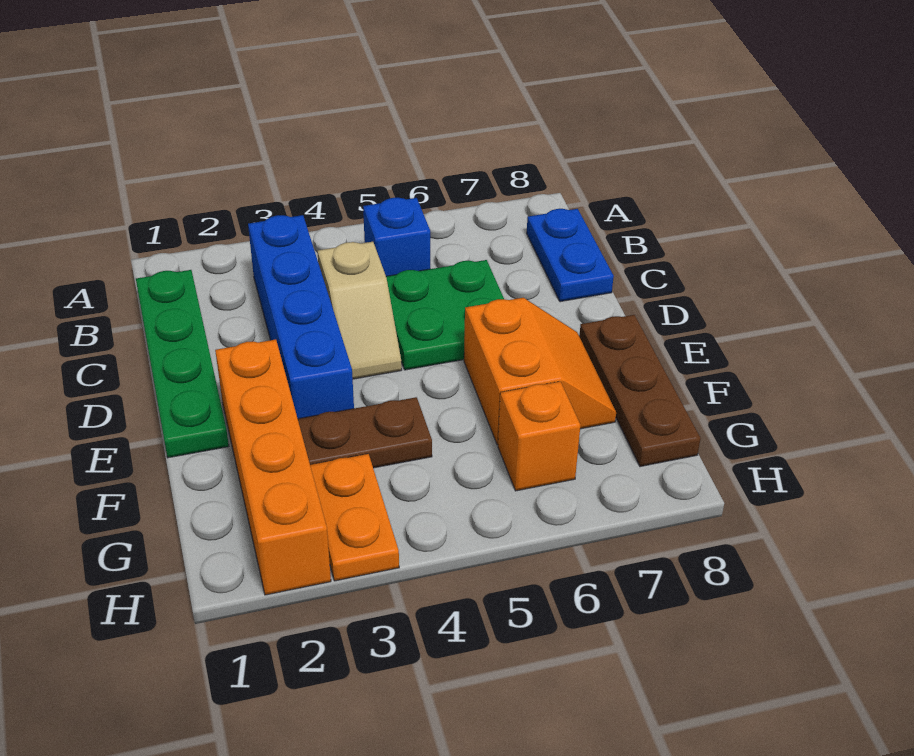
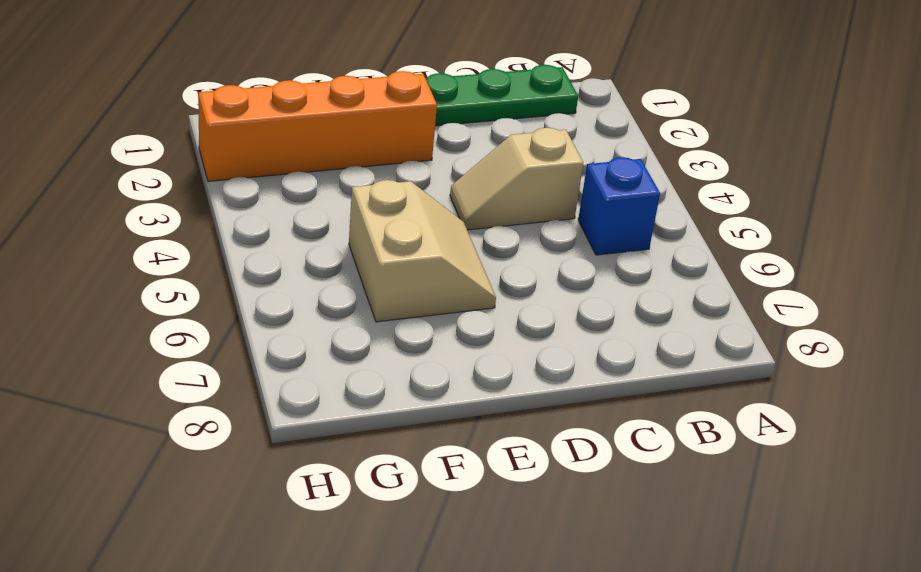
tan slope E5:F6 level 1 top F -> orange slope E6:F7 level 1 top 6
none -> blue brick B3:E3 level 1
none -> blue plate B8:C8 level 1
none -> green plate C5:D6 level 1

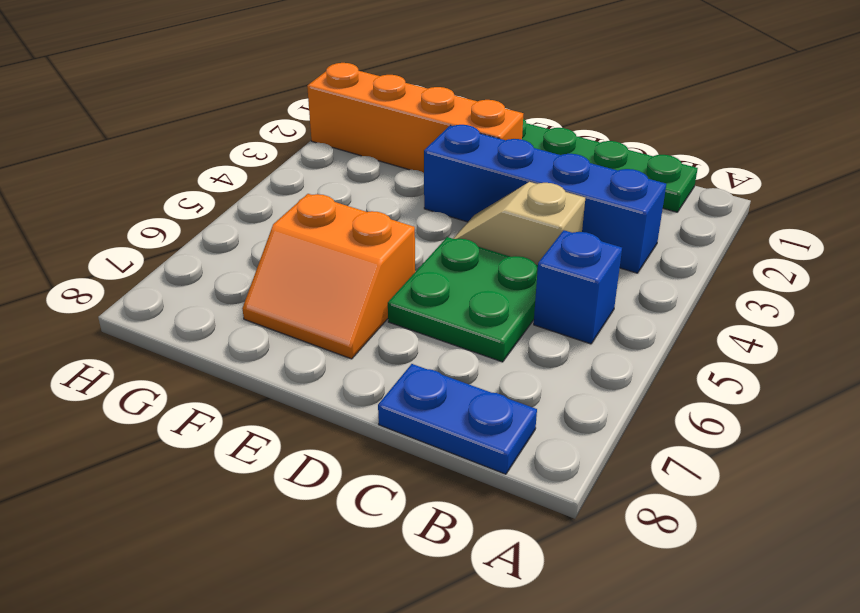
none -> brown plate E8:G8 level 1
none -> brown plate F3:F4 level 1
none -> orange plate G3:H3 level 1

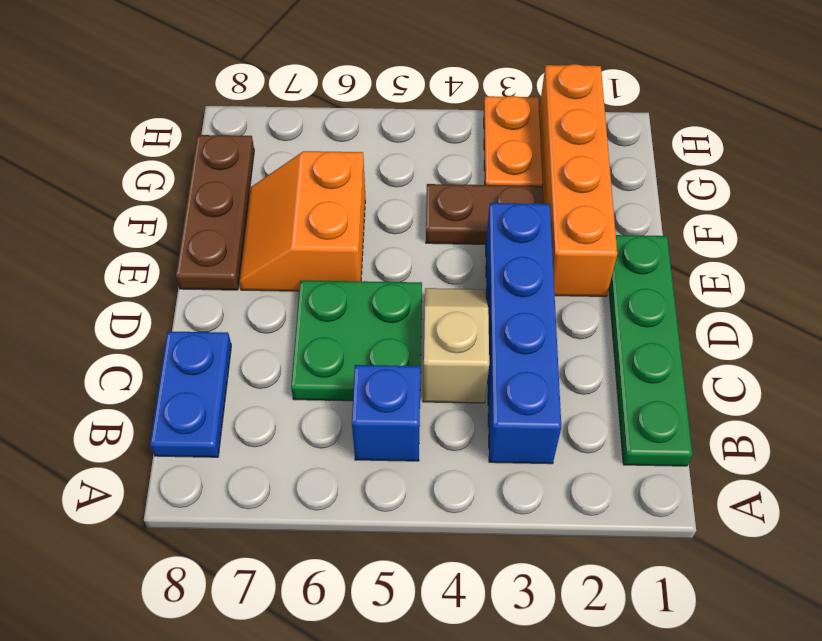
none -> orange brick G6 level 1

